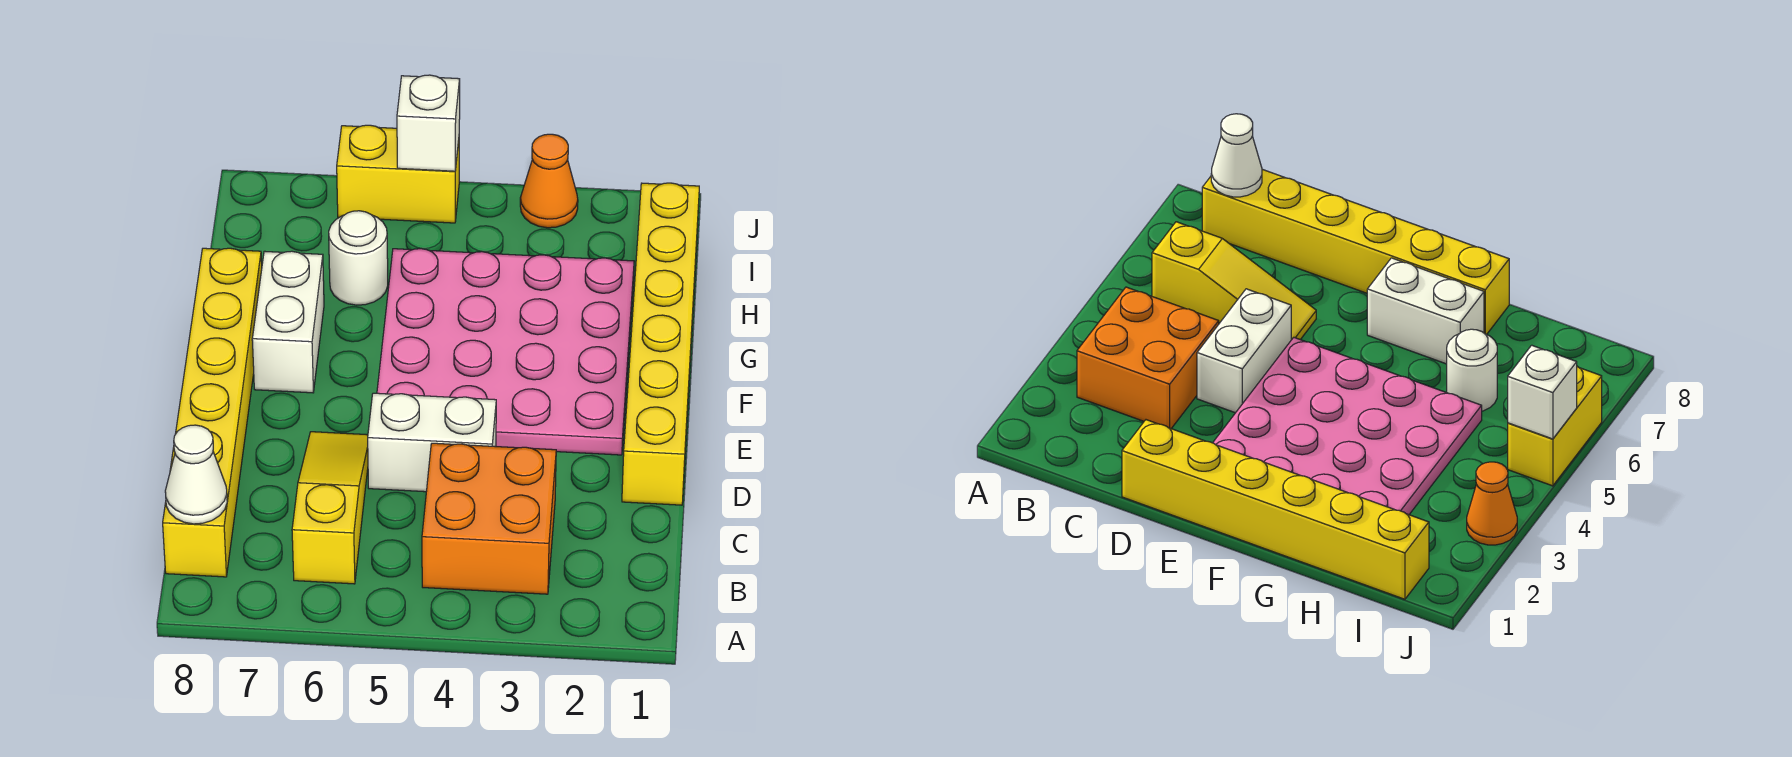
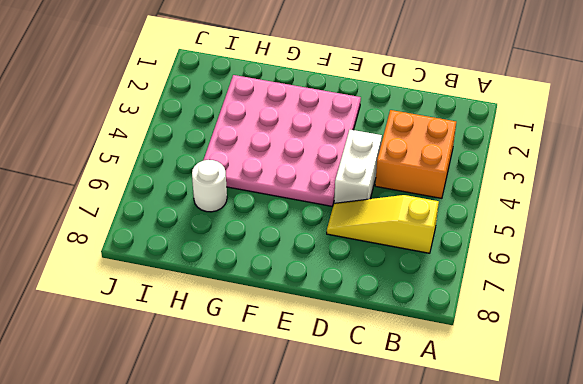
none -> yellow brick B8:G8 level 1
none -> yellow brick D1:I1 level 1
none -> white brick F7:G7 level 1

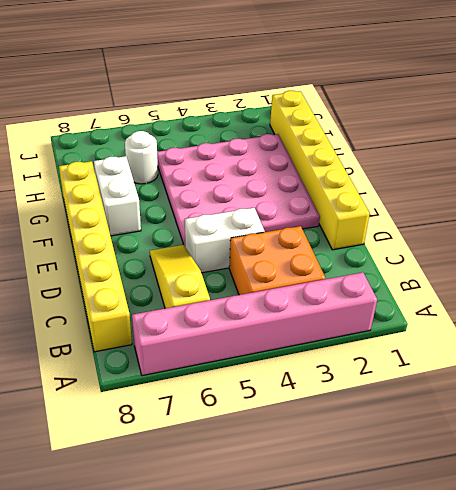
pink brick A2:A7 level 1 -> none
none -> orange cone J3 level 1
none -> yellow brick J5:J6 level 1
none -> white cone B8 level 2

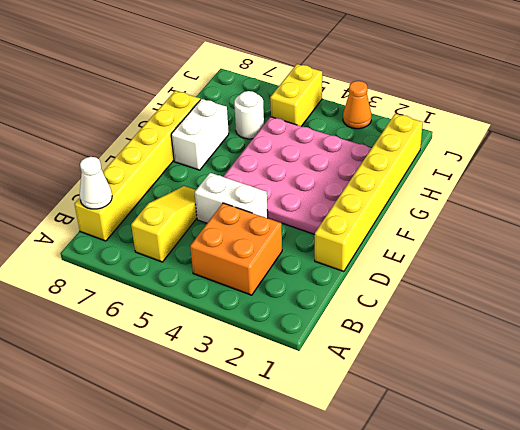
yellow brick I5:J5 level 1 -> yellow brick J5:J6 level 1
none -> white brick J5 level 2

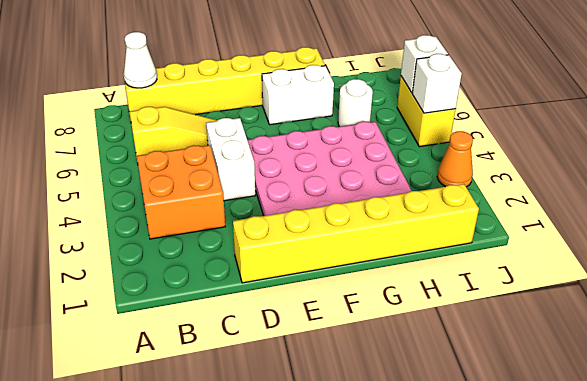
white brick J6 level 2 -> none

